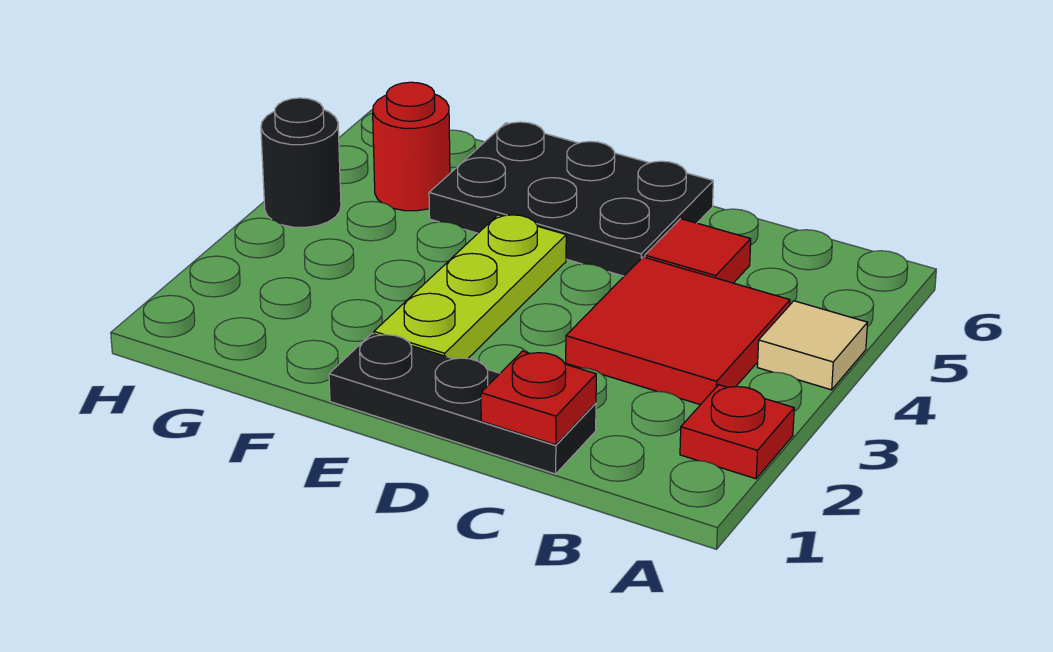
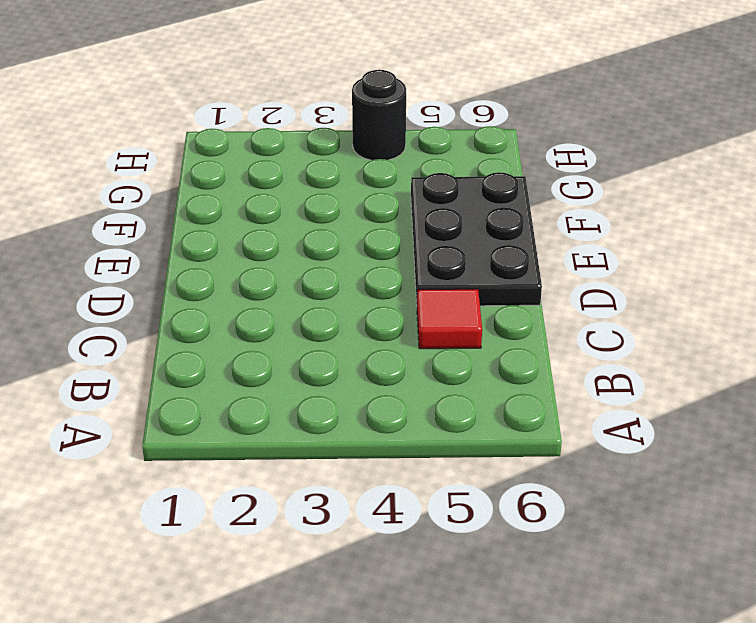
none -> red plate A2 level 1
none -> tan tile A4 level 1

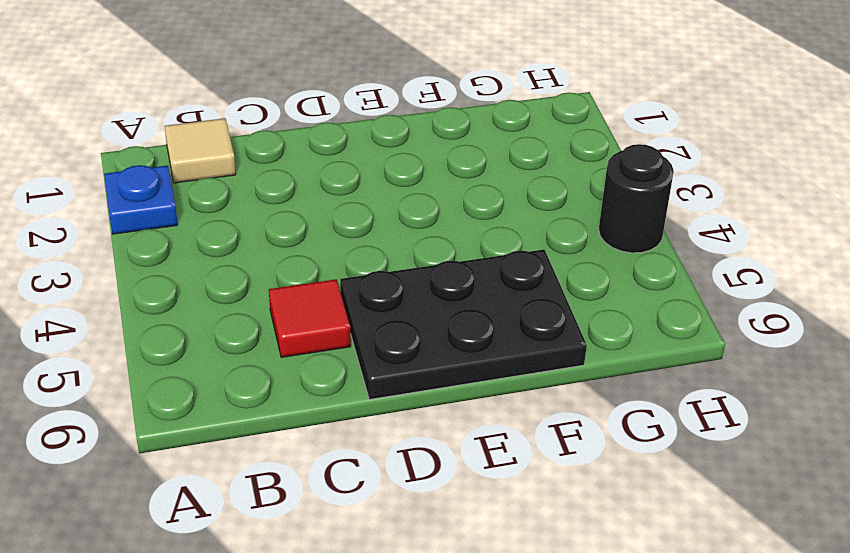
blue plate A2 level 1 -> red plate A2 level 1
tan tile B1 level 1 -> tan tile A4 level 1
none -> red tile B3:C4 level 1
none -> black plate C1:E1 level 1

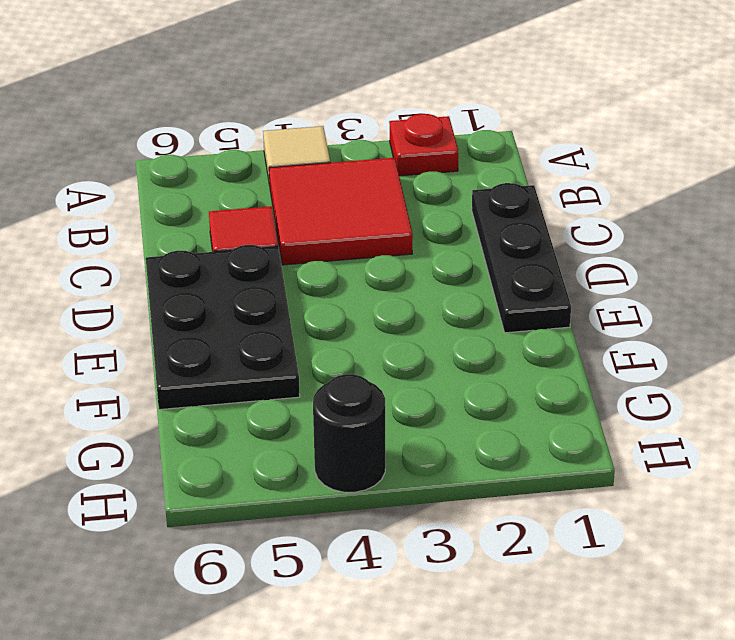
none -> lime plate E2:E4 level 1
none -> red round brick G5 level 1

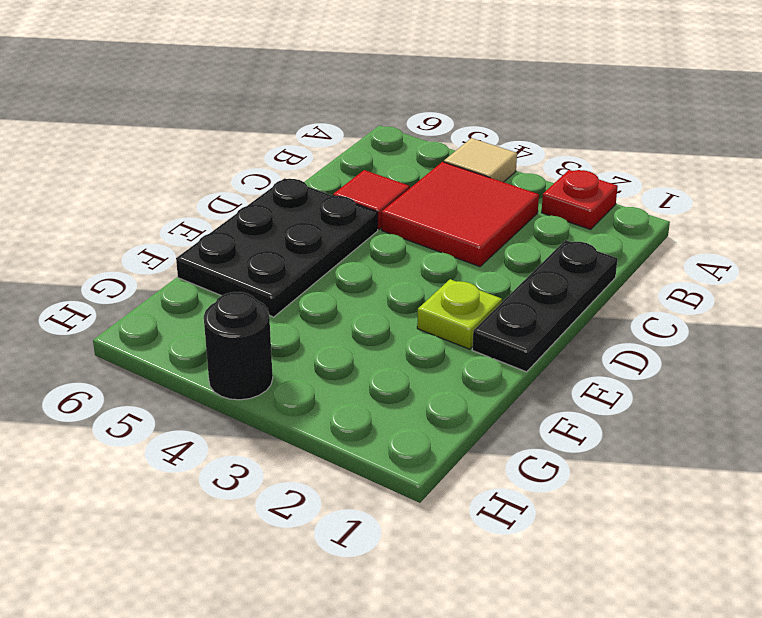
lime plate E2 level 1 -> lime plate E2:E4 level 1
none -> red round brick G5 level 1
none -> red plate C1 level 2

